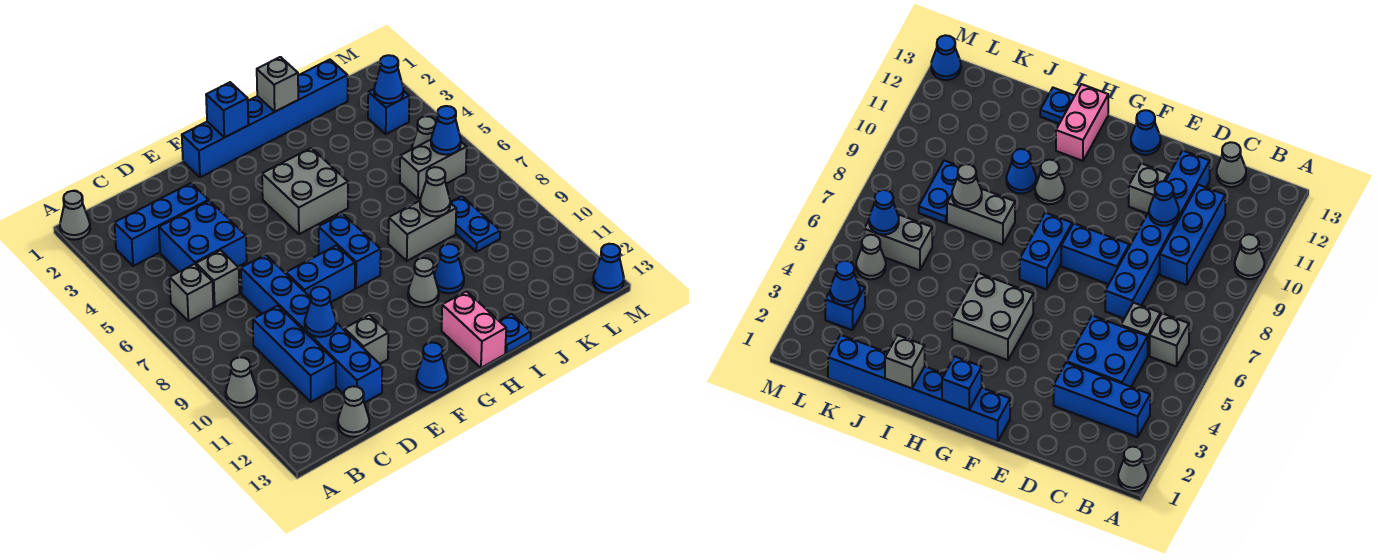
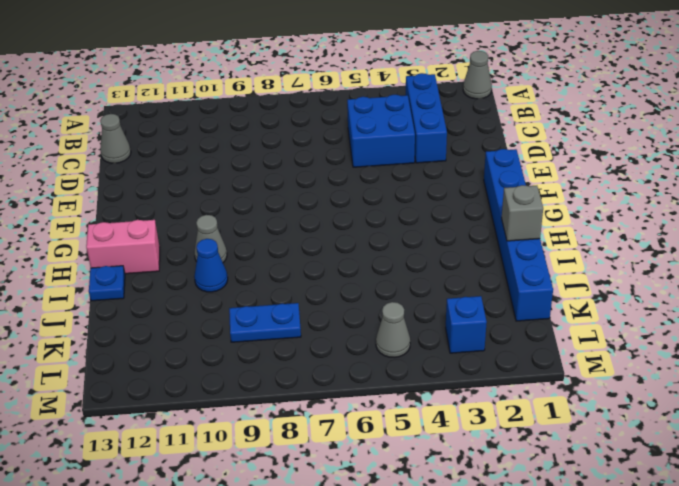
none -> grey cone A10 level 1
none -> grey brick B6 level 1
none -> grey brick C6 level 1
none -> blue brick C9:C11 level 1

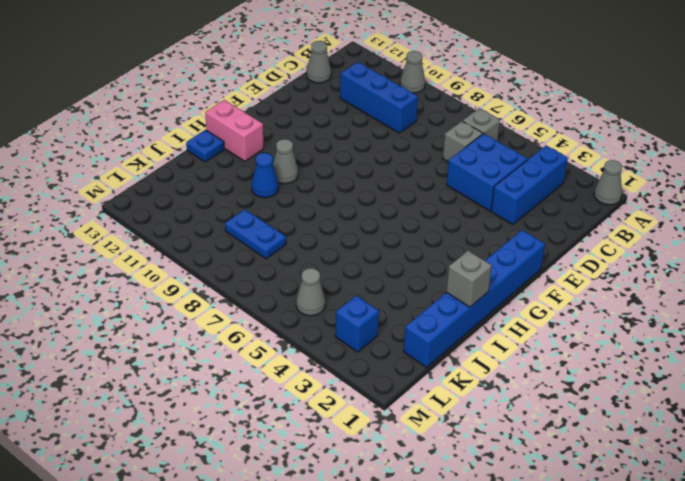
none -> blue brick D7:D12 level 1
none -> blue brick E8:F8 level 1
none -> grey brick E11 level 1
none -> blue cone F13 level 1

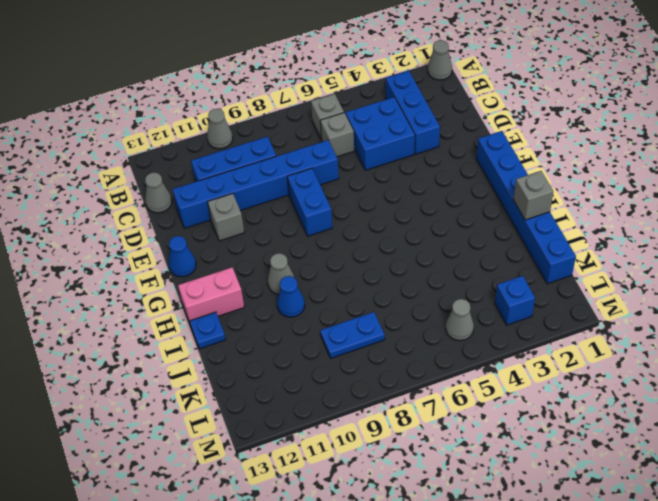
none -> grey brick G4:H5 level 1
none -> blue brick G7:G8 level 1
none -> grey brick I8:J8 level 1
none -> grey brick K6:L6 level 1

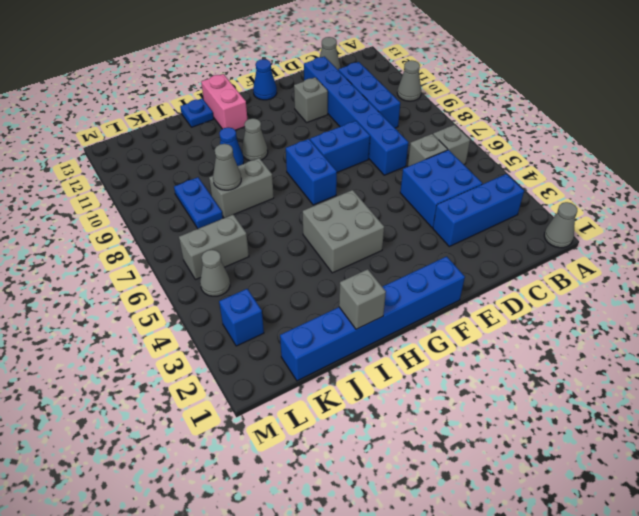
none -> blue cone M13 level 1
none -> blue cone D10 level 2
none -> blue brick G1 level 2
none -> blue cone L3 level 2

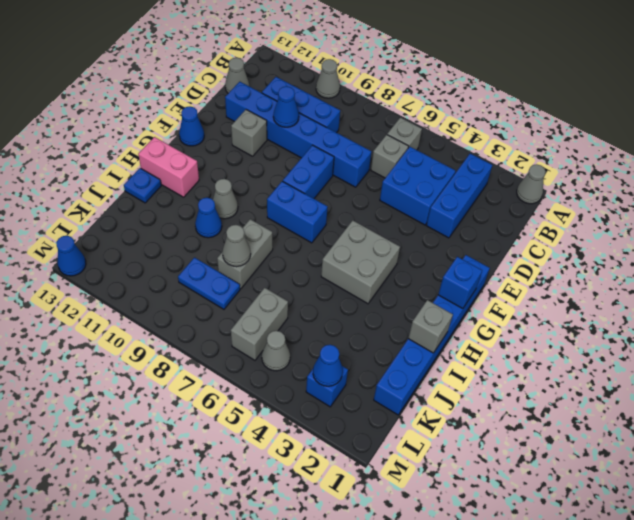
none -> blue cone L6 level 2

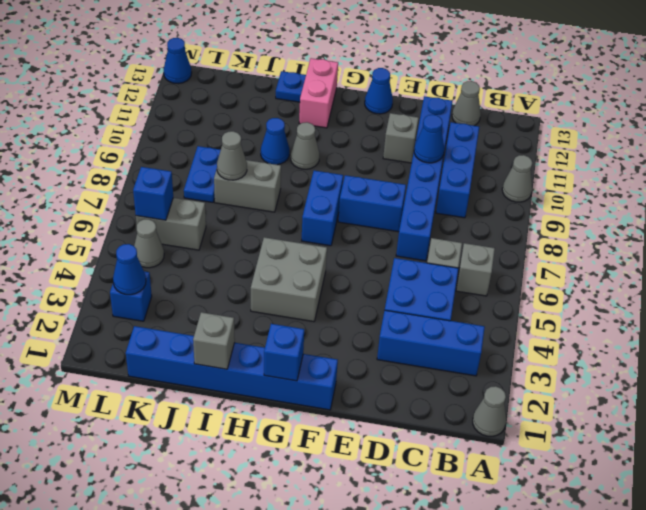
blue brick L6 level 2 -> blue cone L6 level 2

